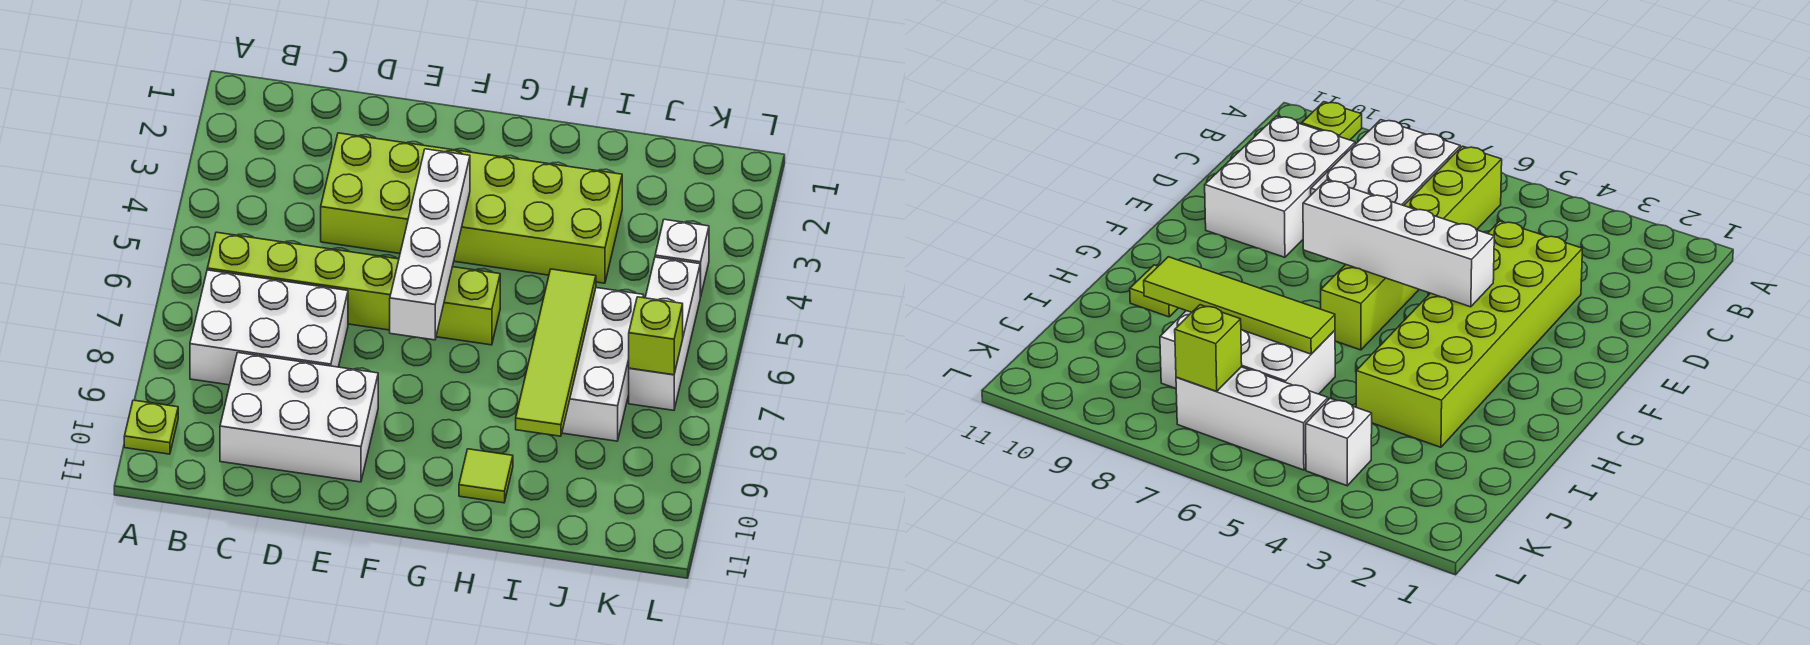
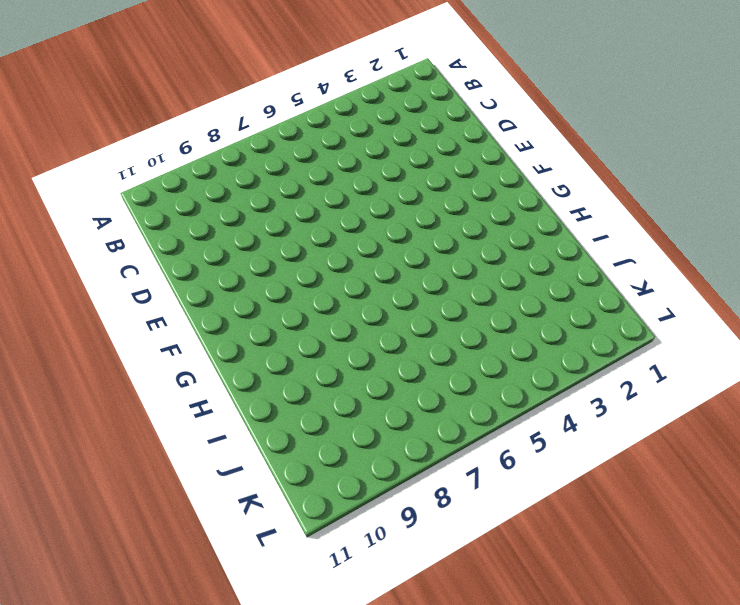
none -> lime plate A10 level 1
none -> lime brick B6:G6 level 1
none -> white brick B7:D8 level 1

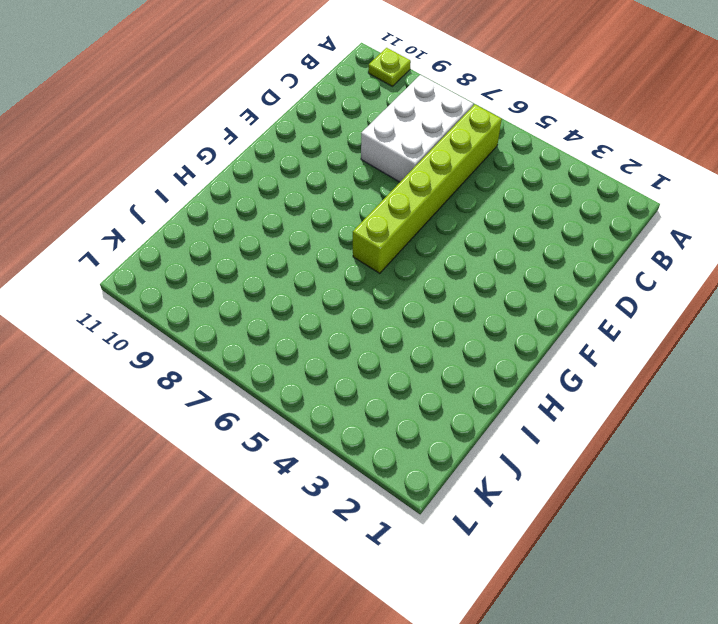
none -> white brick C9:E10 level 1
none -> lime brick D3:I4 level 1
none -> lime tile H10 level 1

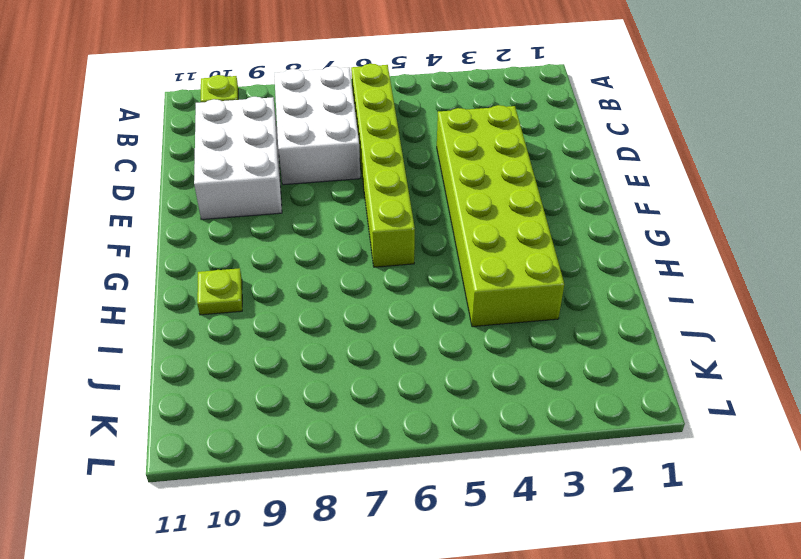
lime plate H10 level 1 -> lime tile H10 level 1
none -> white brick I6:J8 level 1
none -> white brick K4 level 1
none -> white brick K5:K7 level 1

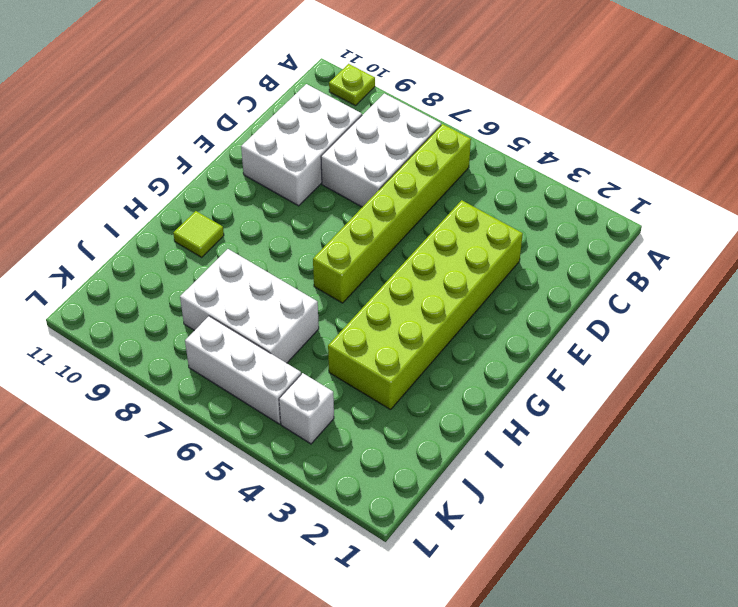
none -> white brick F4:F7 level 2
none -> lime tile I6:I9 level 2
none -> lime brick K7 level 2

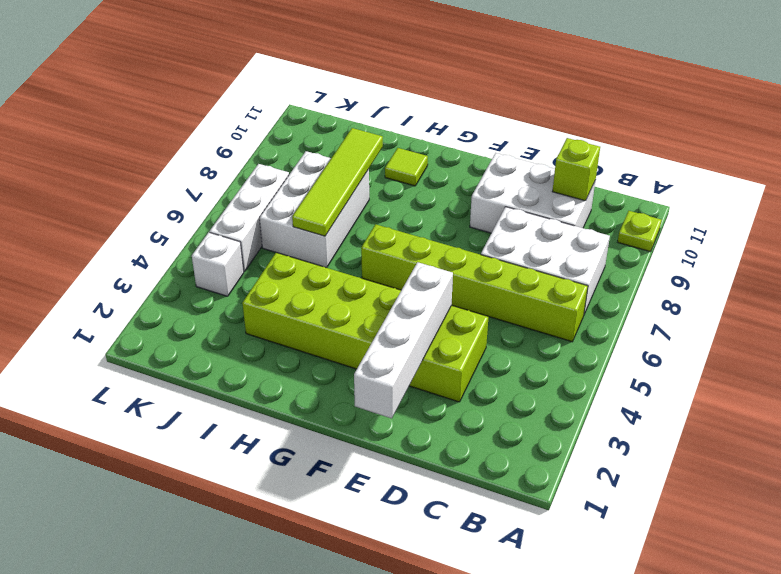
lime brick C10 level 2 -> lime brick K7 level 2
white brick E1:E4 level 2 -> white brick F4:F7 level 2

